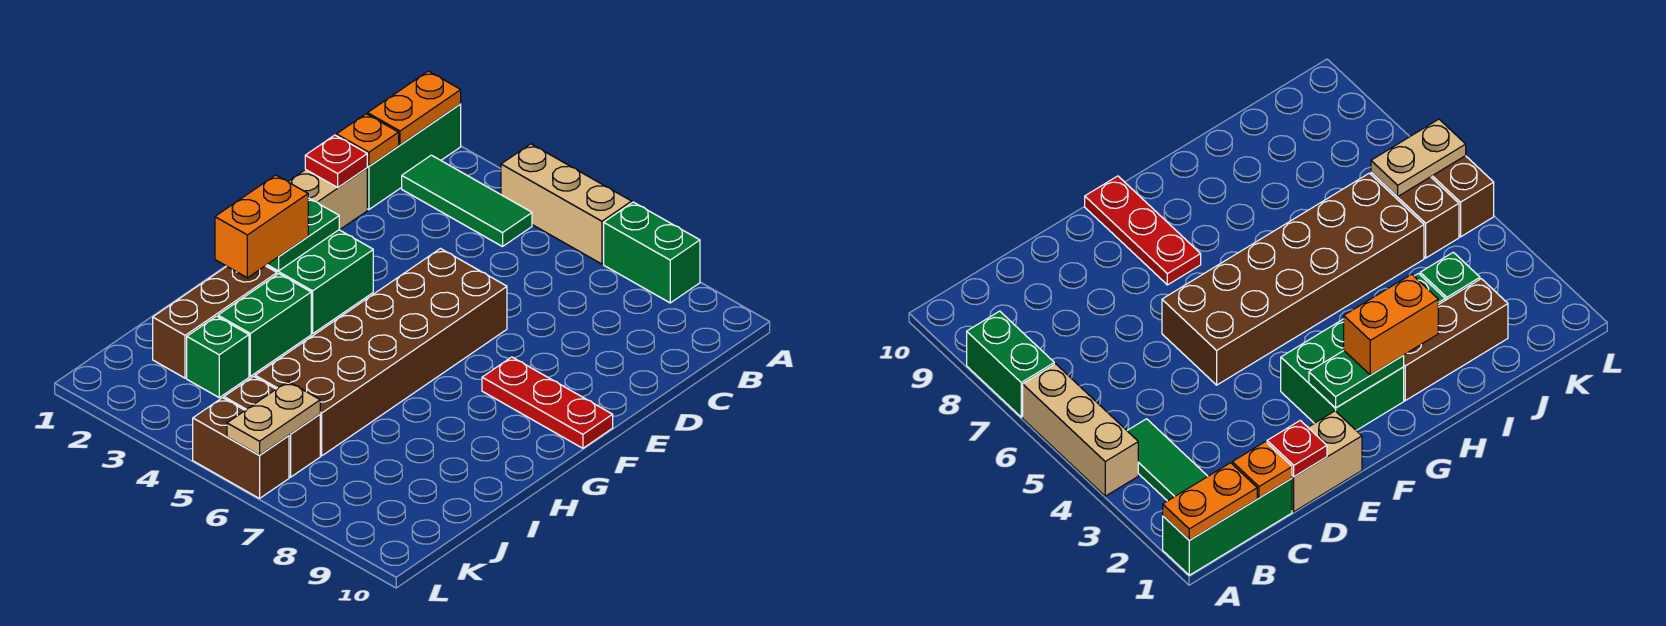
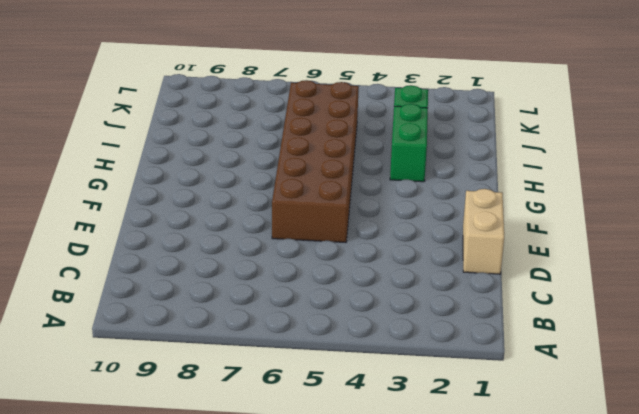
none -> green brick A1:C1 level 1
none -> tan brick A4:A6 level 1
none -> green brick A7:A8 level 1

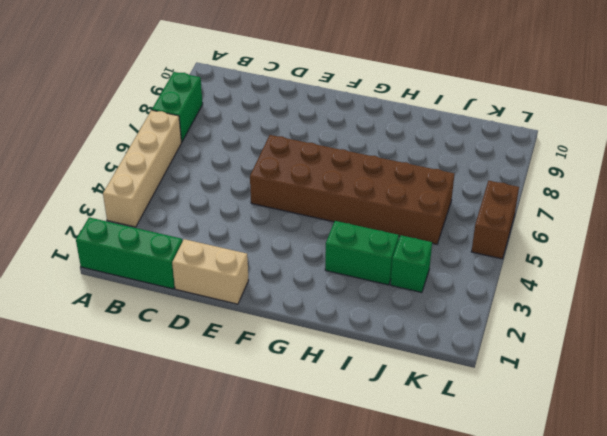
tan brick A3:A6 level 1 -> tan brick A4:A6 level 1
none -> green tile B2:B4 level 1
none -> green brick F2:G3 level 1
none -> red plate F8:F10 level 1

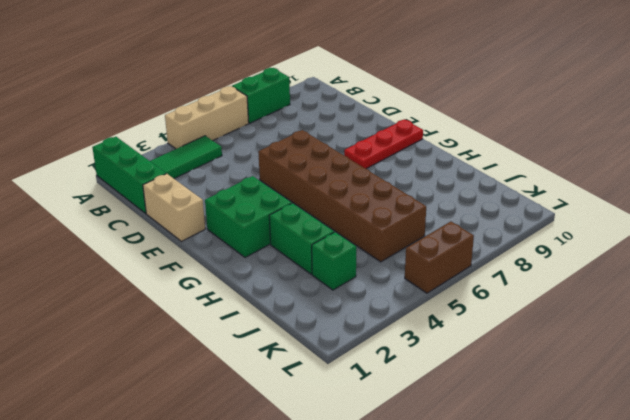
none -> brown brick H2:J2 level 1
none -> brown brick K5:K6 level 1
none -> orange plate A1:B1 level 2

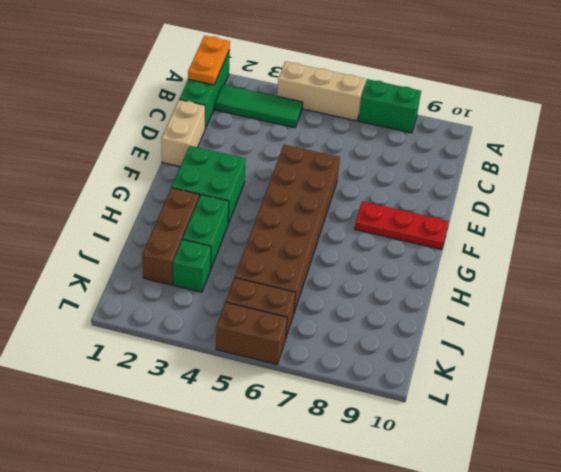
none -> orange plate C1 level 2
none -> red plate D1 level 2
none -> green plate F2:G2 level 2

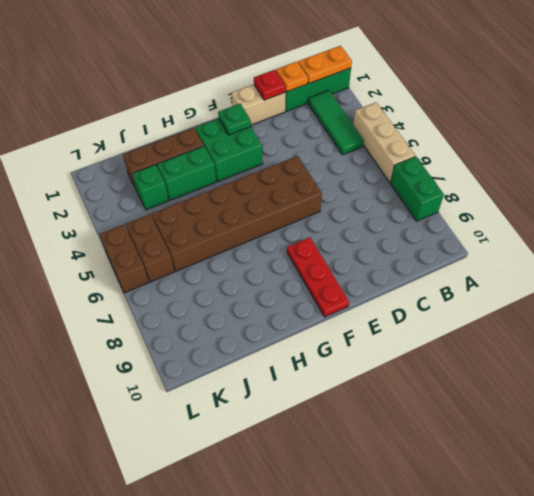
green plate F2 level 2 -> green plate F2:G2 level 2
none -> tan plate K6:L6 level 2
none -> orange brick G2:H2 level 3

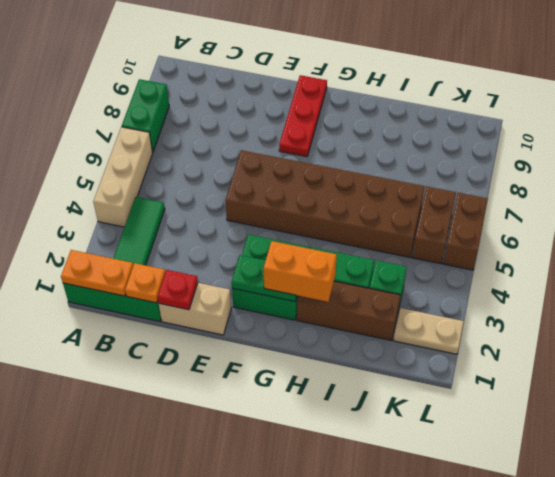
tan plate K2:L2 level 1 -> tan plate K6:L6 level 2

